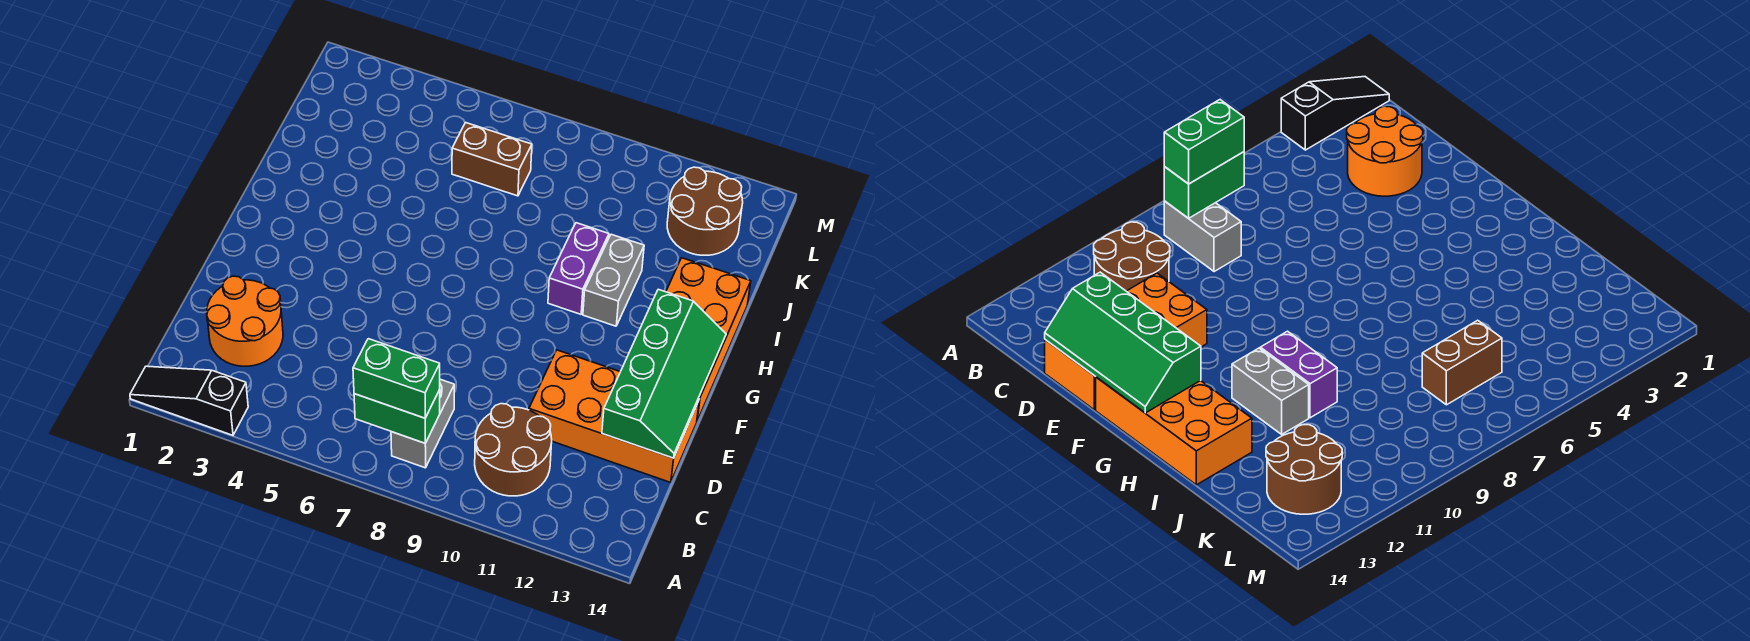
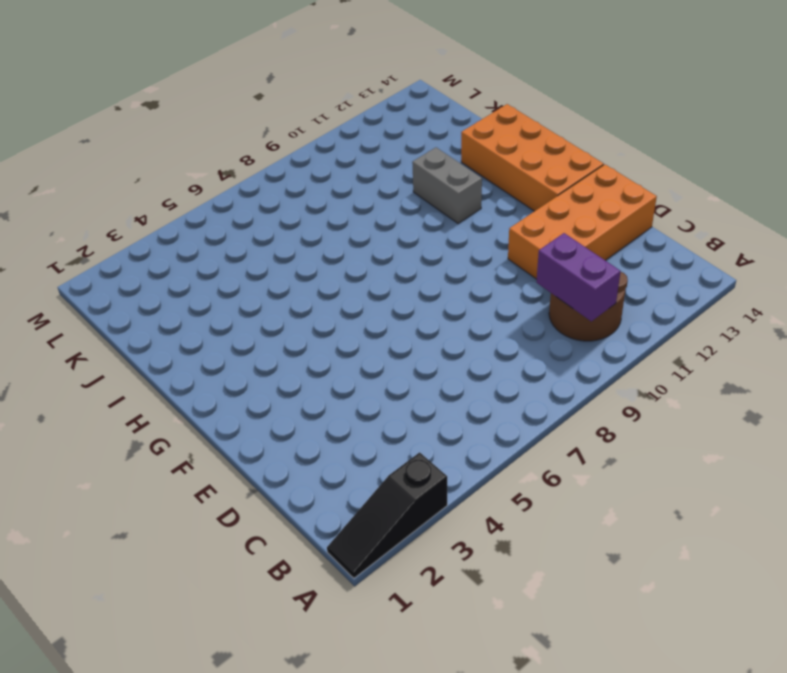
purple brick B10:C10 level 2 -> purple brick H10:I10 level 1
none -> grey brick B8:C8 level 1
none -> orange round brick C2:D3 level 1
none -> brown brick K6:K7 level 1

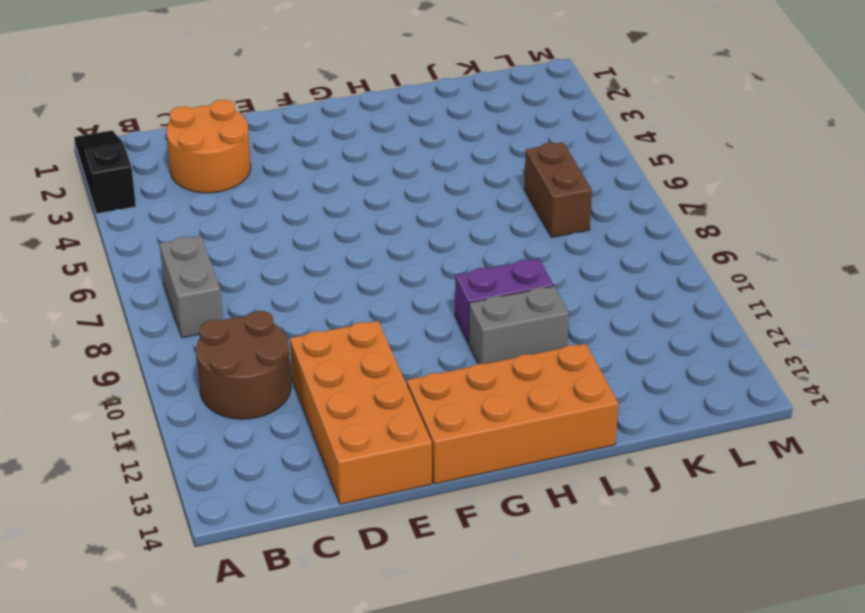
grey brick B7:B8 level 1 -> grey brick B8:C8 level 1
none -> brown round brick K12:L13 level 1
none -> green brick B7:B8 level 2
none -> green slope D13:G14 level 2 top 13

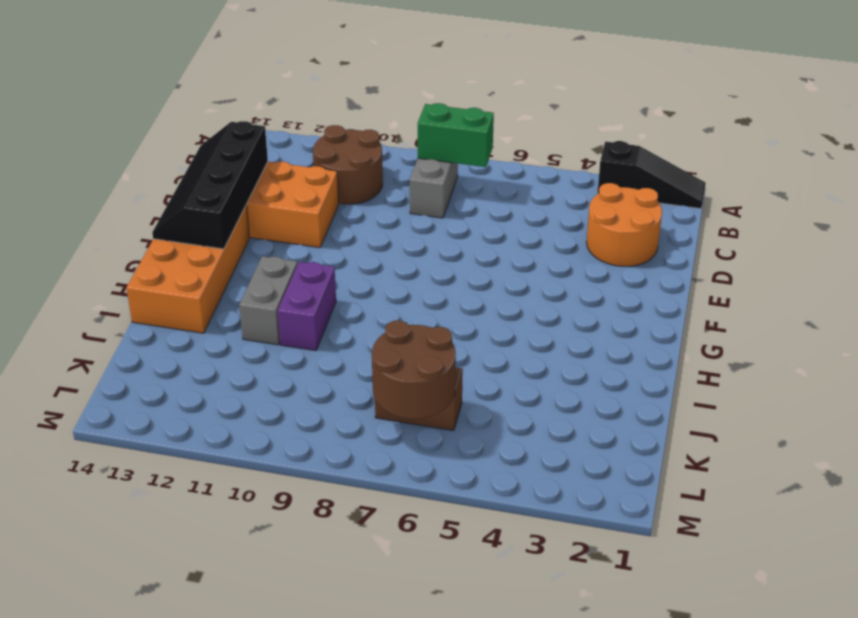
black slope D13:G14 level 2 top 13 -> green slope D13:G14 level 2 top 13
brown round brick K6:L7 level 2 -> brown round brick K12:L13 level 1
none -> green brick B7:B8 level 3

